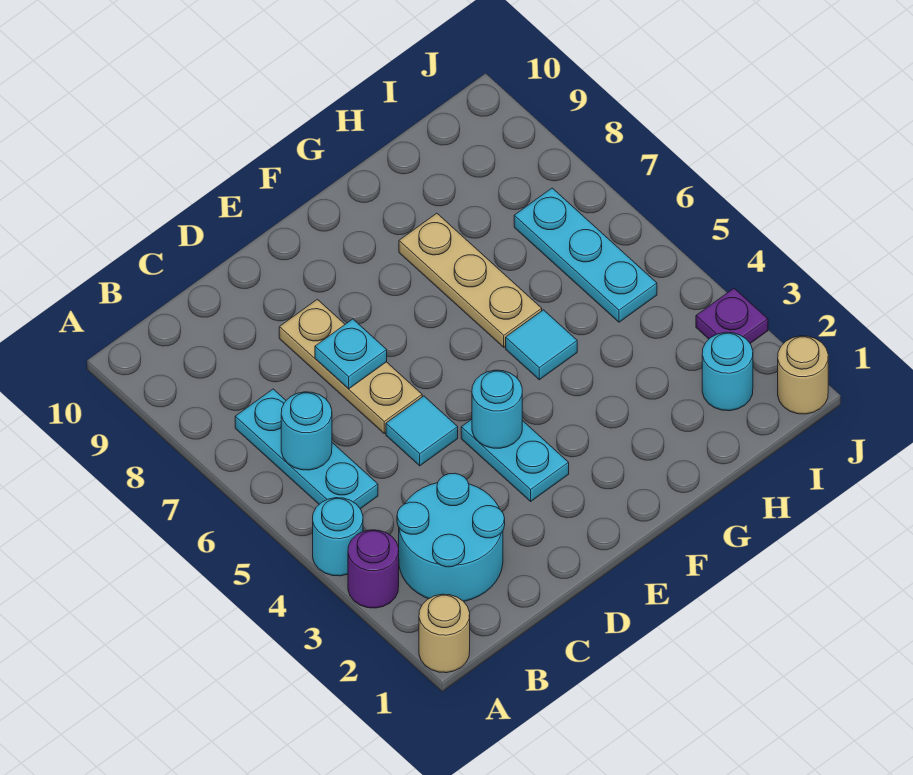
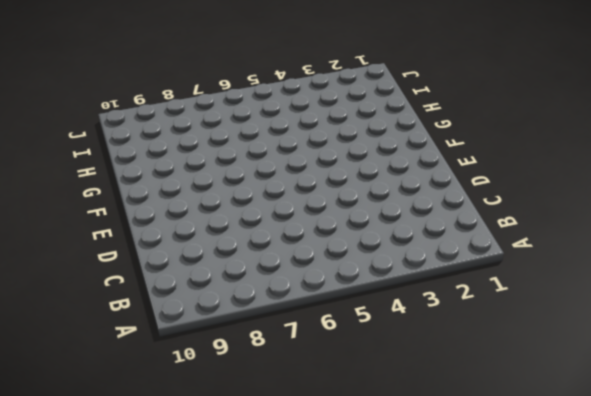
none -> tan round brick A1 level 1
none -> purple round brick A3 level 1
none -> cyan round brick A4 level 1

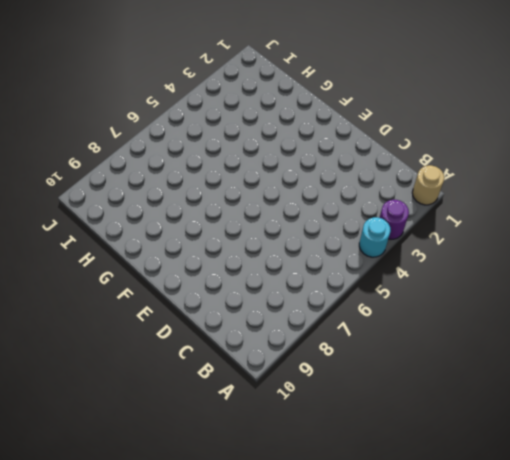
none -> cyan round brick B2:C3 level 1
none -> cyan plate B5:B7 level 1
none -> cyan tile D5 level 1

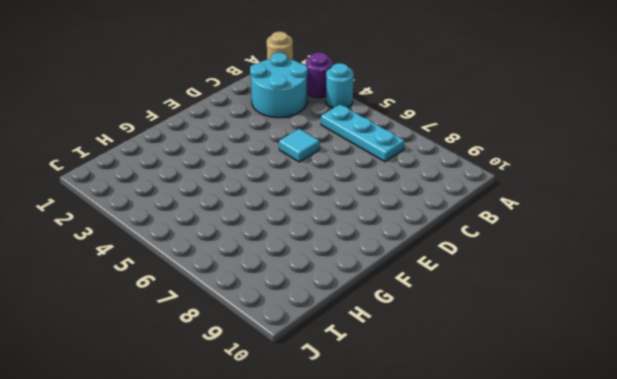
none -> tan plate D6:D8 level 1
none -> cyan plate E3:E4 level 1
none -> cyan tile G5 level 1

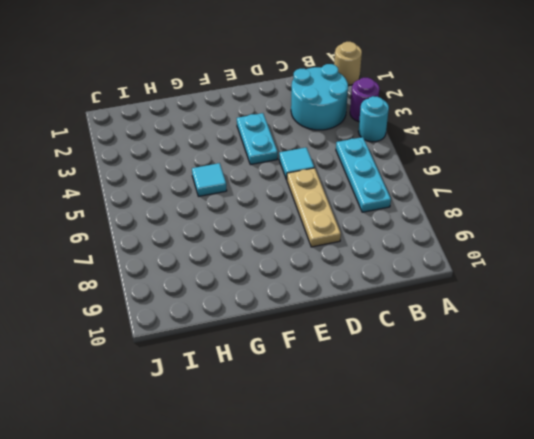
none -> tan plate G6:G8 level 1
none -> cyan round brick I2 level 1
none -> cyan plate I5:I7 level 1

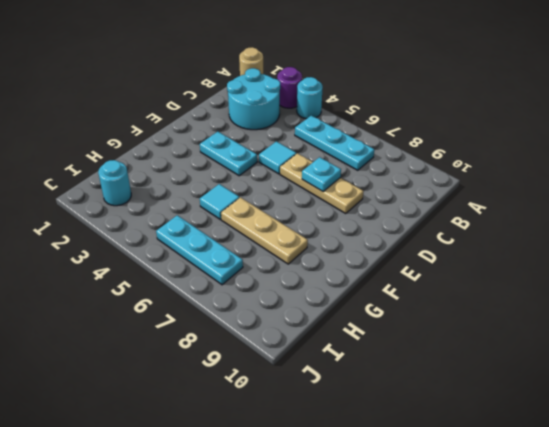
none -> tan round brick J1 level 1
none -> purple plate J3 level 1
none -> cyan round brick B6 level 2

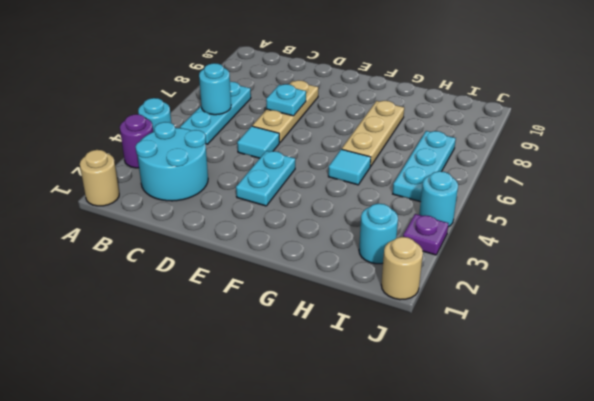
cyan round brick J4 level 1 -> cyan round brick E4 level 2

